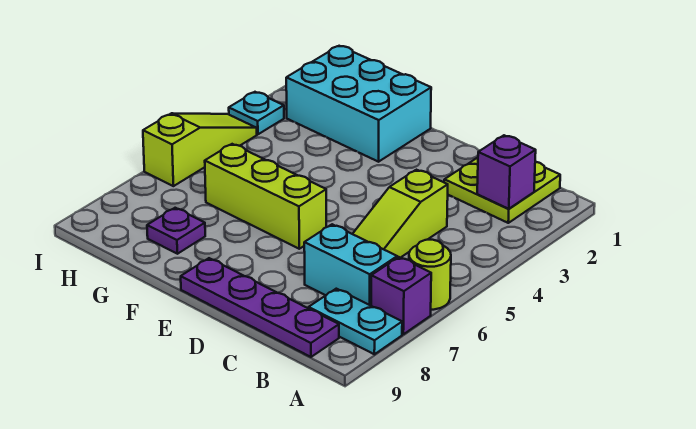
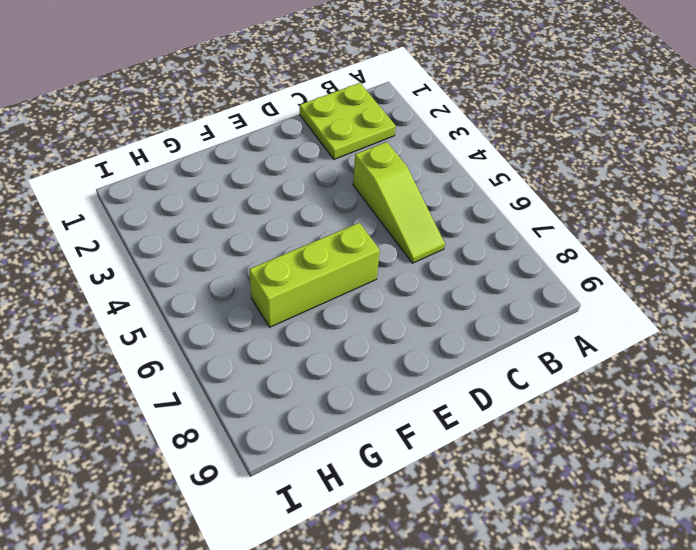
none -> lime round brick A6 level 1
none -> purple brick A7 level 1
none -> cyan plate A8:B8 level 1

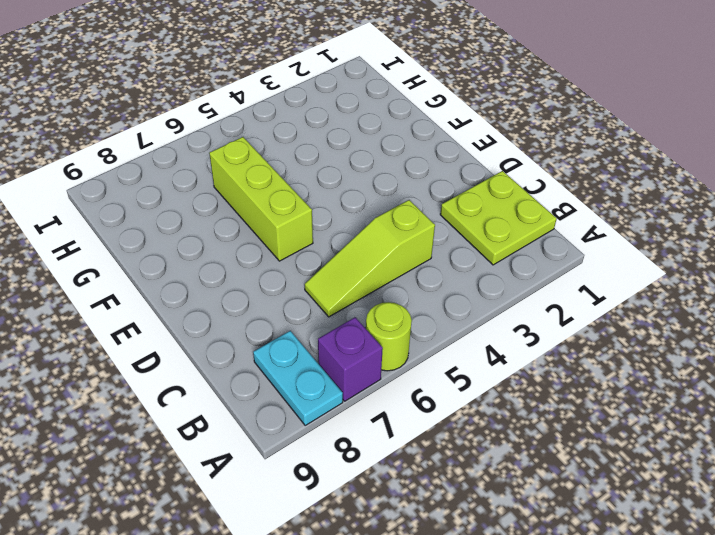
none -> cyan brick B7:C7 level 1
none -> purple plate B9:E9 level 1
none -> cyan brick F1:H2 level 1

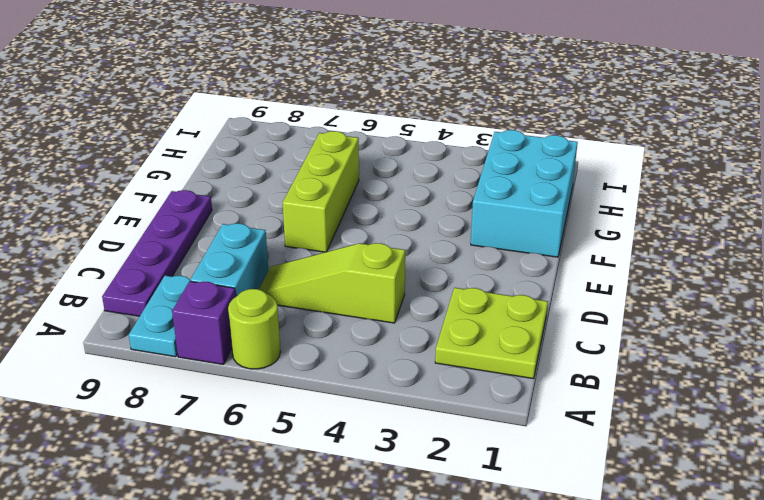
none -> purple plate G8 level 1
none -> cyan plate I3 level 1
none -> lime slope I4:I6 level 1 top 6

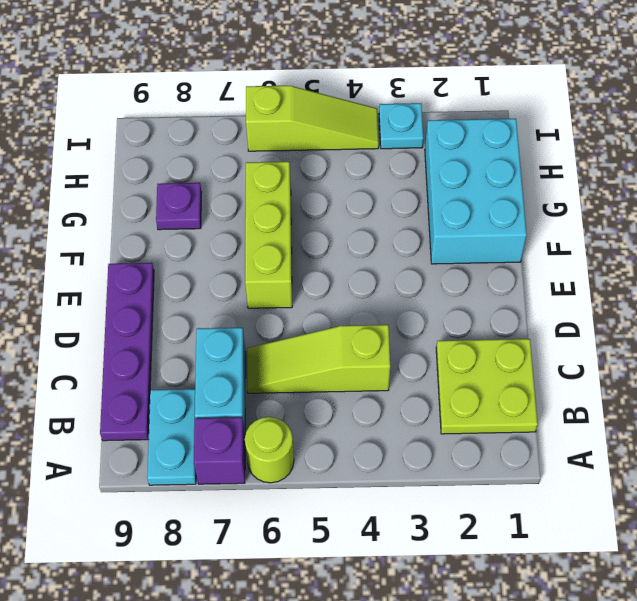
none -> purple brick B2 level 2

